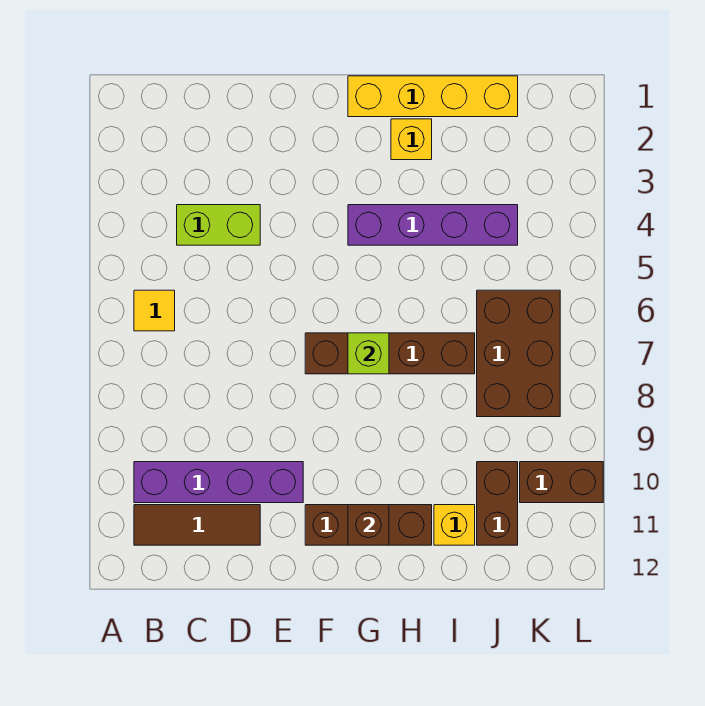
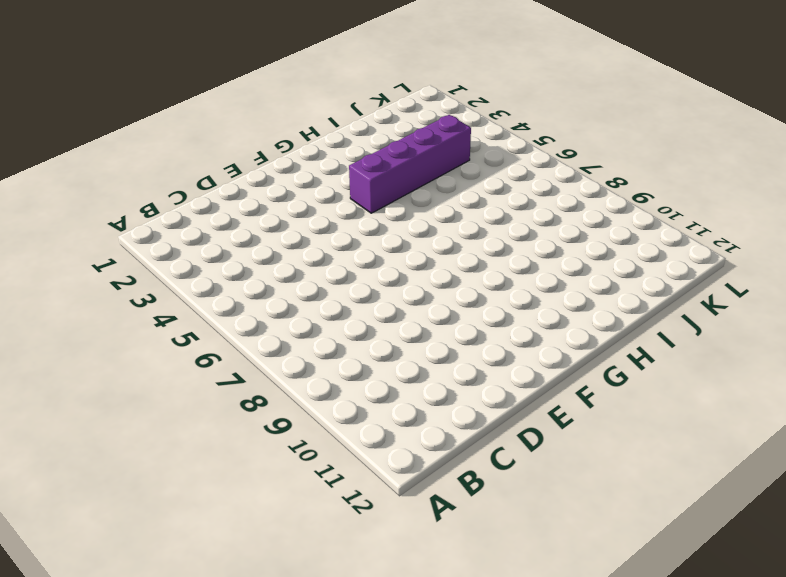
none -> yellow tile B6 level 1
none -> purple brick B10:E10 level 1
none -> brown tile B11:D11 level 1

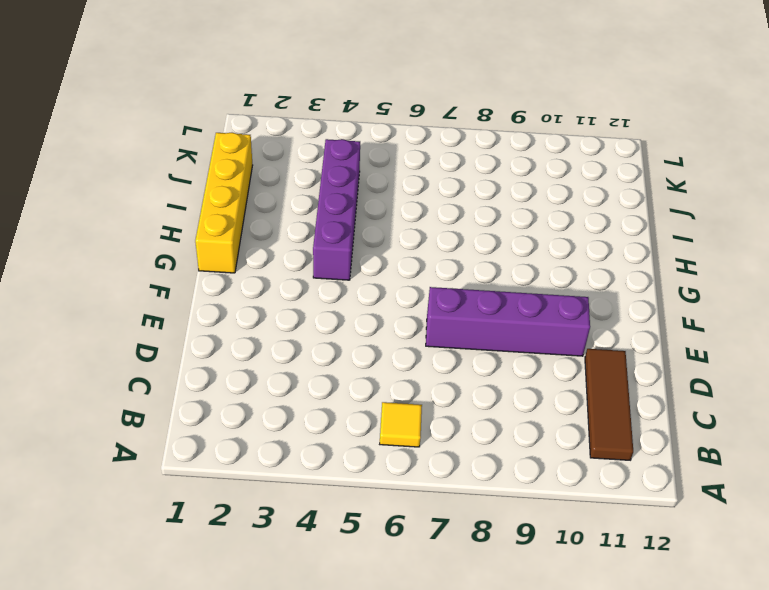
purple brick E7:E10 level 1 -> purple brick B10:E10 level 1
none -> lime brick C4:D4 level 1
none -> brown brick F7:I7 level 1
none -> brown brick F11:H11 level 1

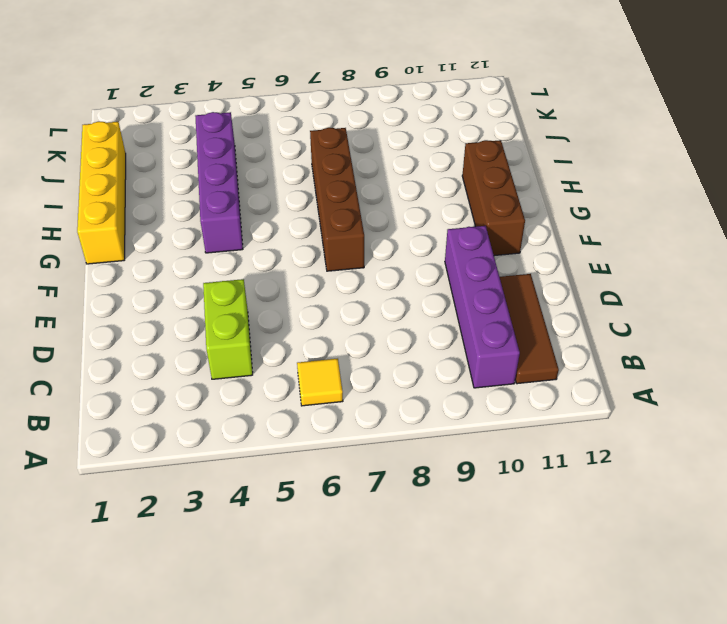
none -> yellow brick H2 level 1
none -> yellow brick I11 level 1
none -> brown brick J6:K8 level 1

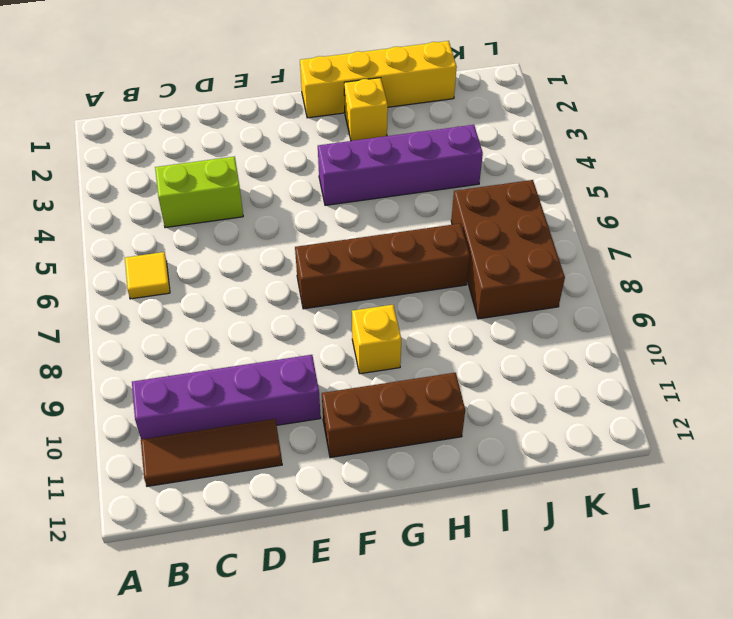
yellow brick G9 level 1 -> yellow brick I11 level 1
none -> brown brick J10:J11 level 1
none -> brown brick K10:L10 level 1
none -> lime brick G7 level 2

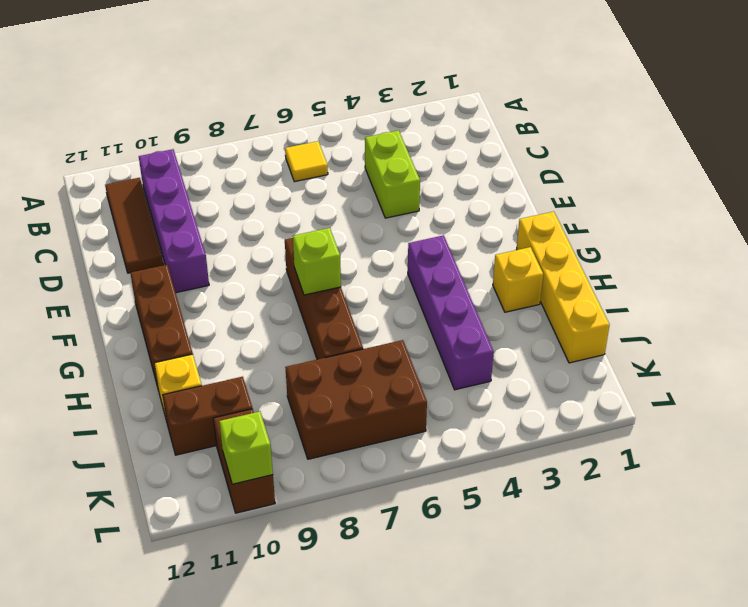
lime brick L10 level 2 -> none
none -> brown brick G11 level 2

